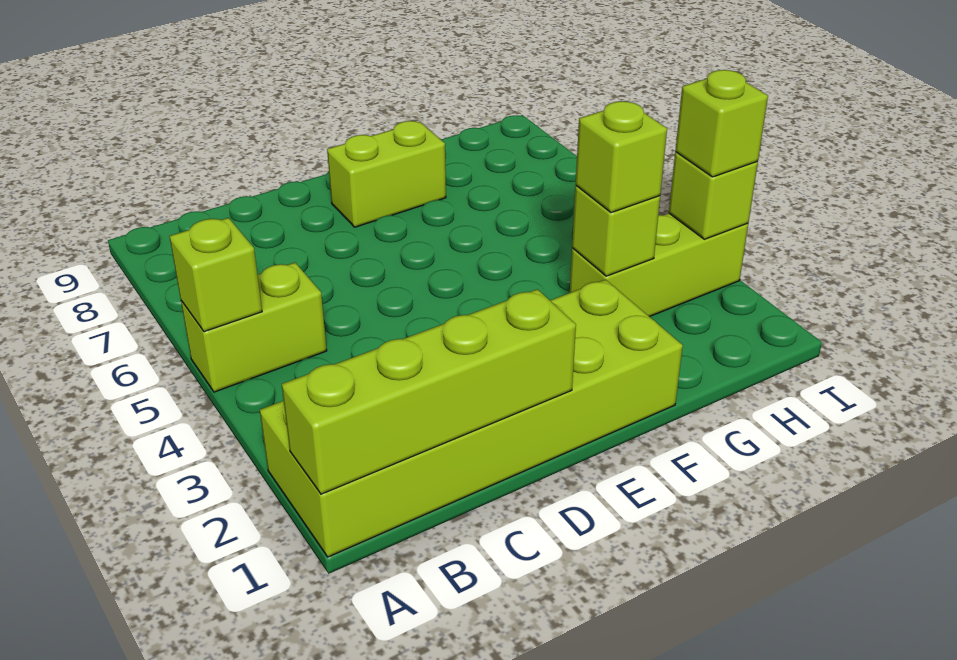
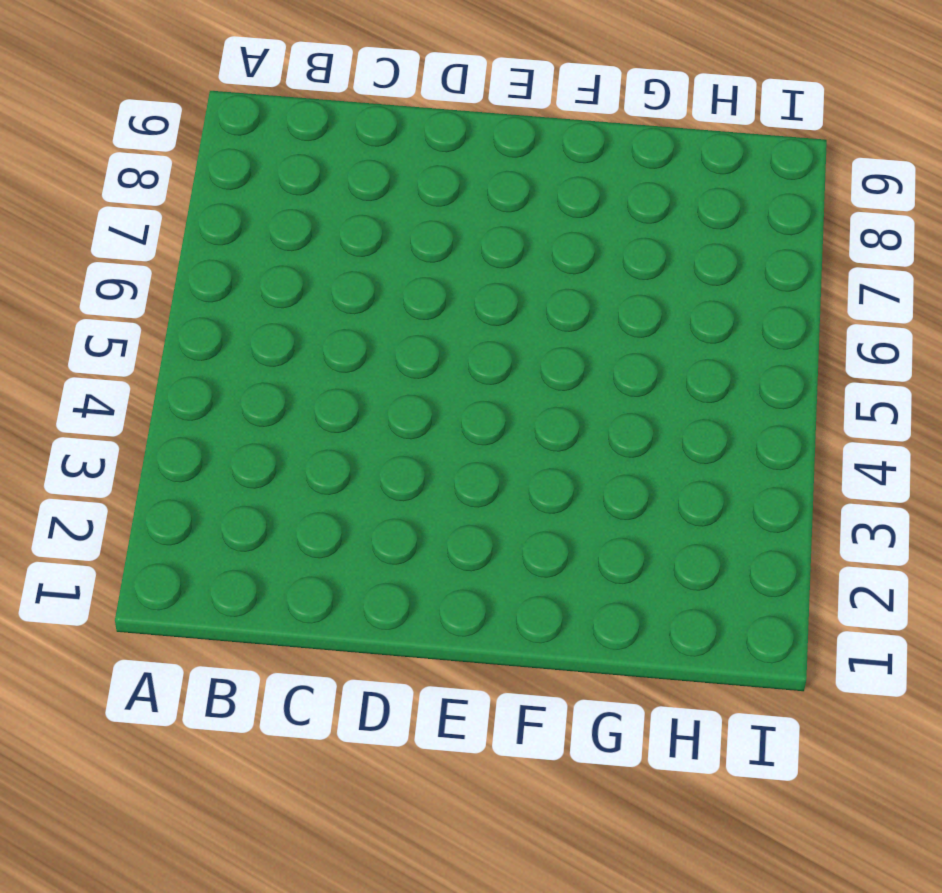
none -> lime brick A1:F2 level 1
none -> lime brick A5:B5 level 1

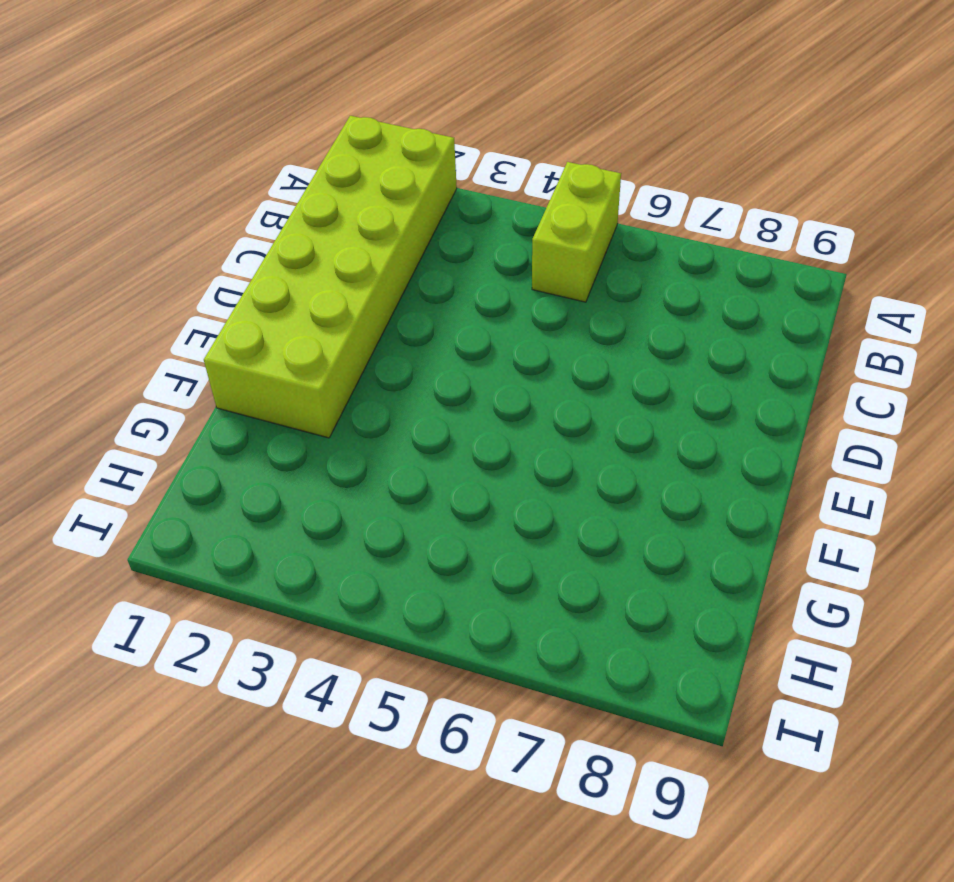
none -> lime brick E8:F8 level 1
none -> lime brick G3:I3 level 1

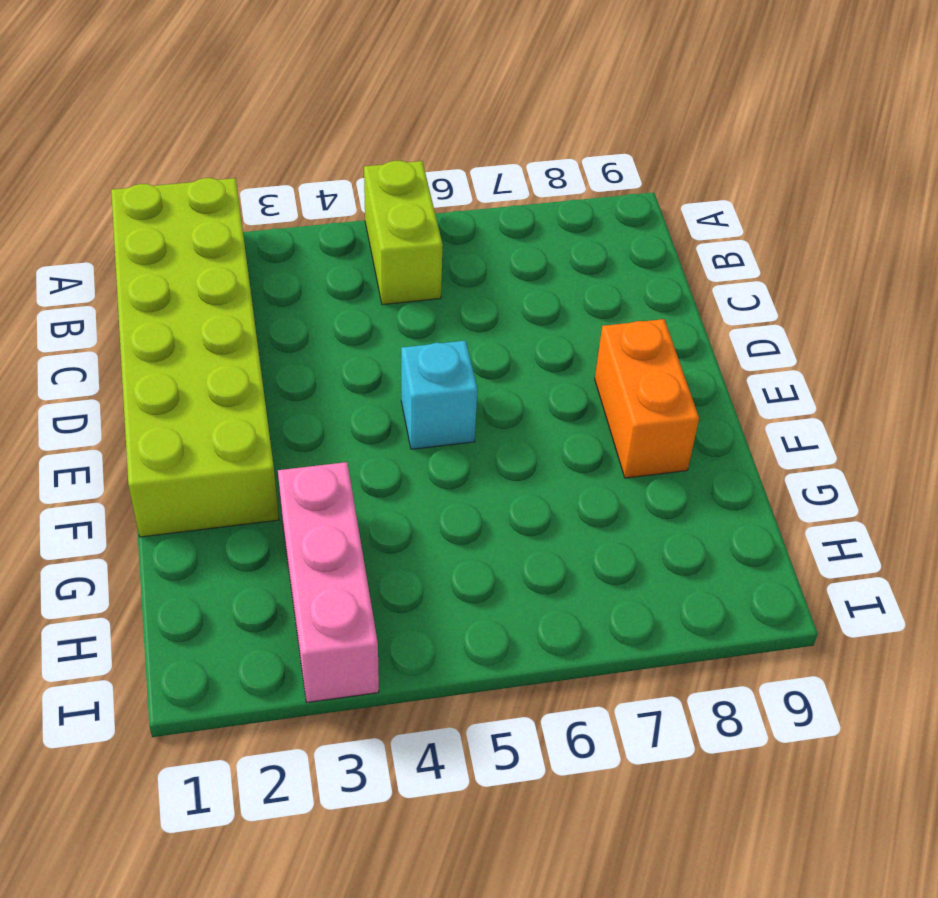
cyan brick E5 level 1 -> none
orange brick E8:F8 level 1 -> lime brick E8:F8 level 1
pink brick G3:I3 level 1 -> lime brick G3:I3 level 1
none -> lime brick A1:D1 level 2
none -> lime brick A5 level 2

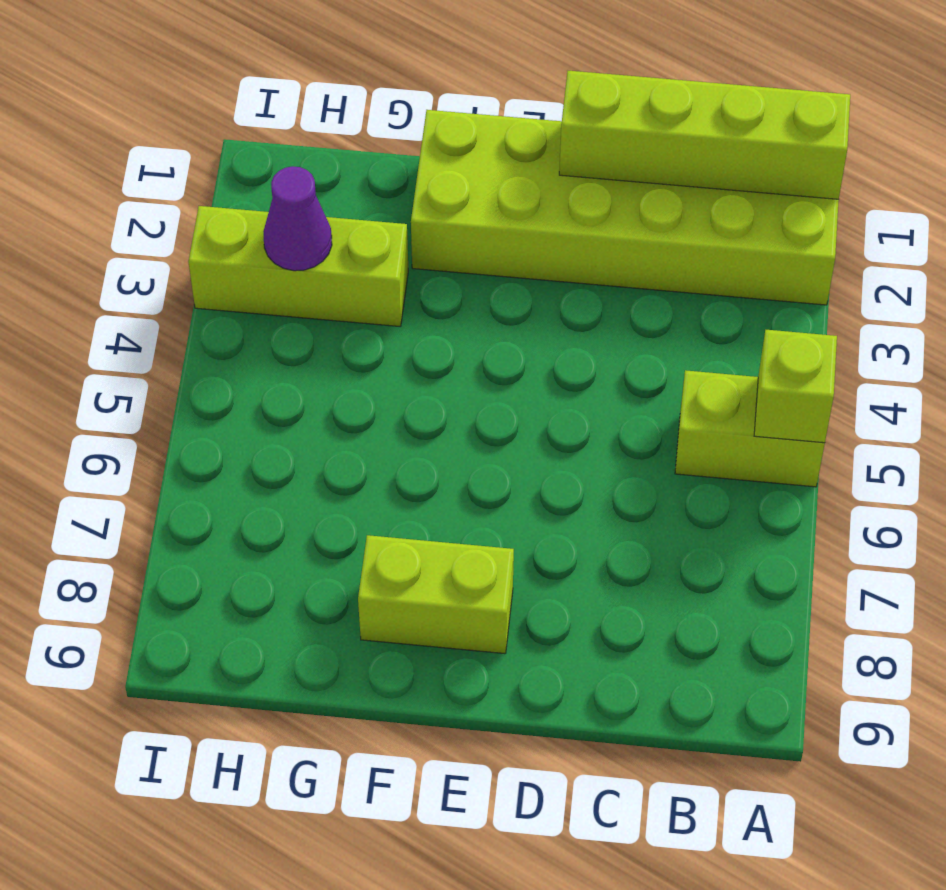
purple cone H3 level 2 -> none
none -> lime brick G3 level 2
none -> lime brick I3 level 2

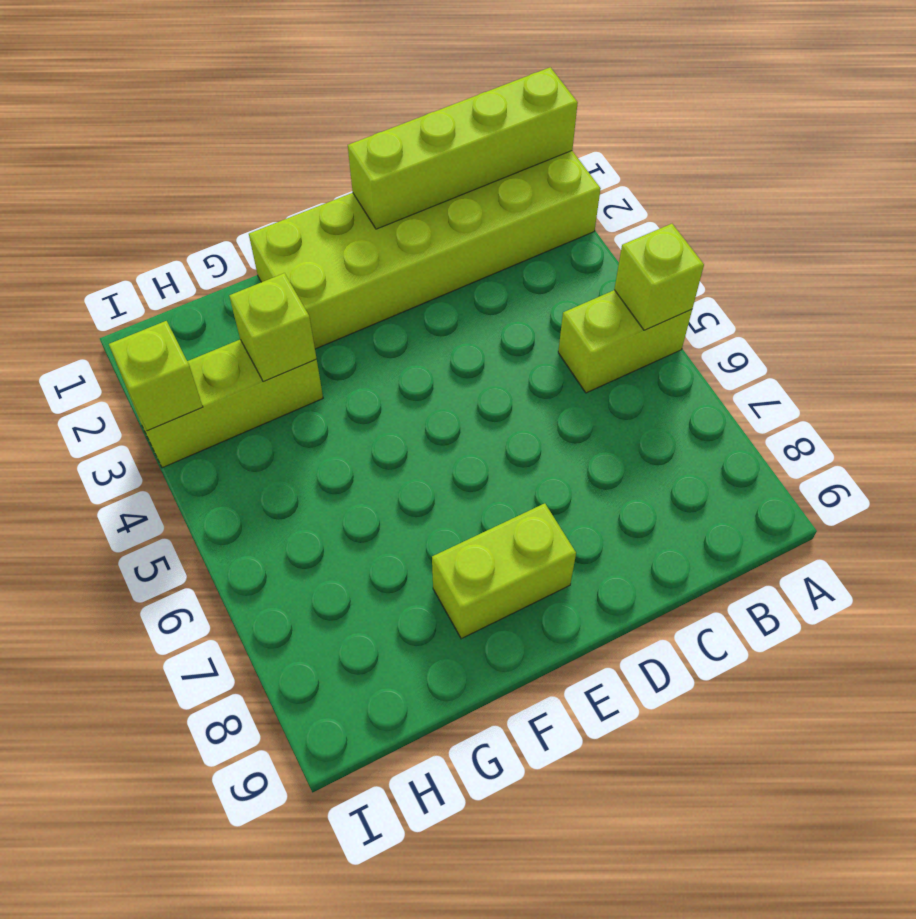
none -> lime brick G3 level 3
none -> lime brick I3 level 3

